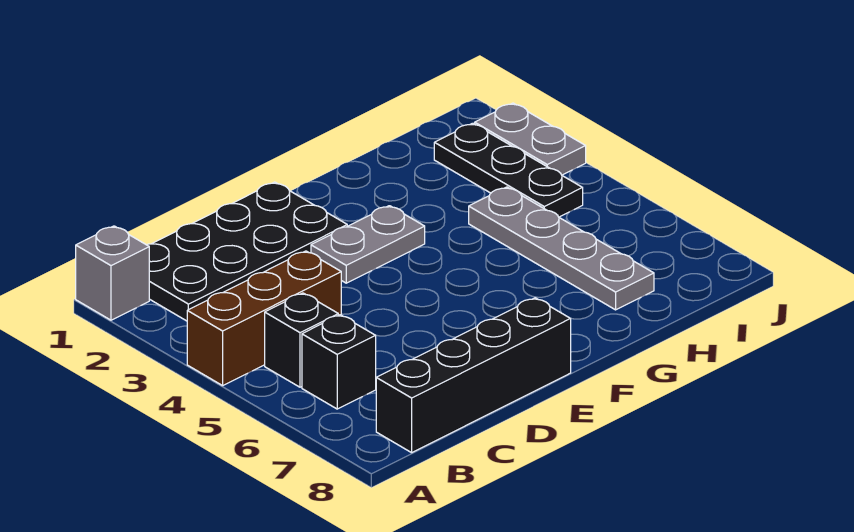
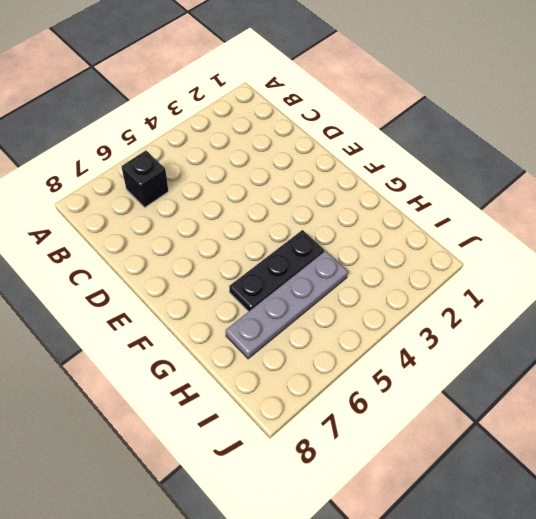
black plate G4:G6 level 1 -> black plate I2:I4 level 1
none -> grey brick A1 level 1
none -> brown brick A4:C4 level 1

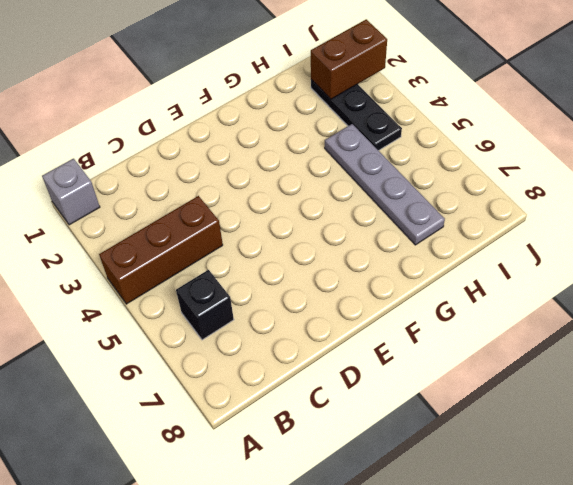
brown brick I2:J2 level 2 -> none
none -> black plate B1:E2 level 1
none -> black brick B5 level 1

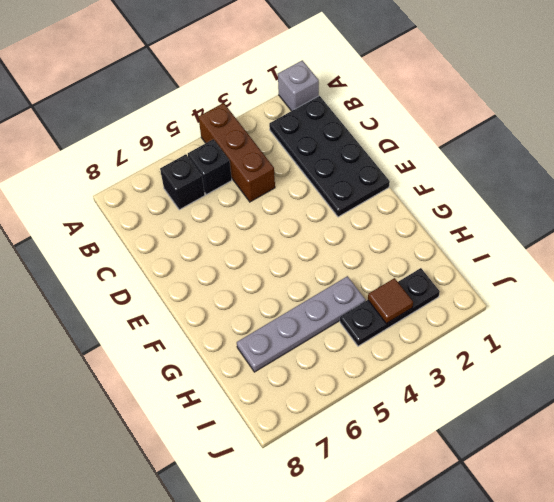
brown tile I3 level 2 -> none
none -> black brick B8:E8 level 1
none -> grey plate E3:F3 level 1

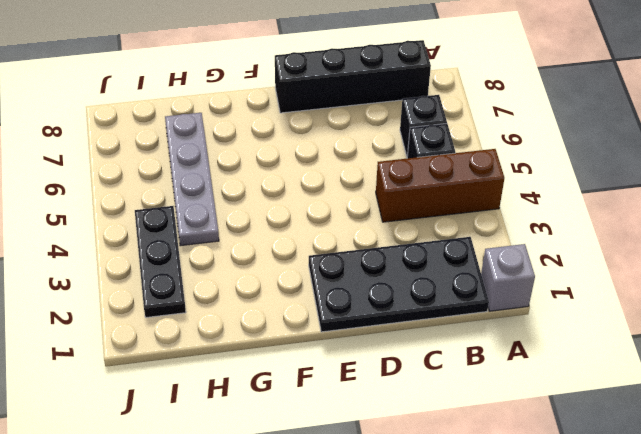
none -> grey plate E3:F3 level 1
none -> grey plate J2:J3 level 1

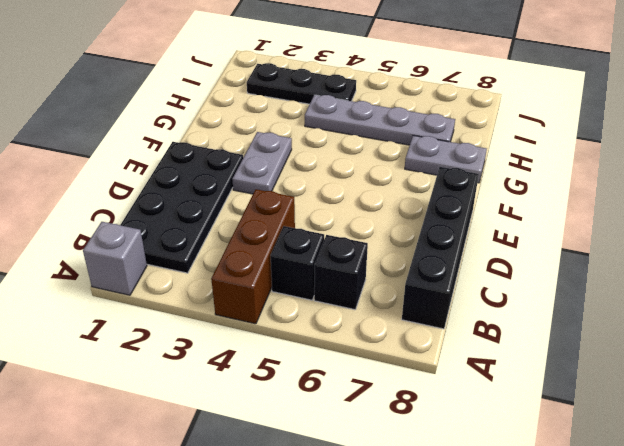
grey plate G7:G8 level 1 -> grey plate J2:J3 level 1

